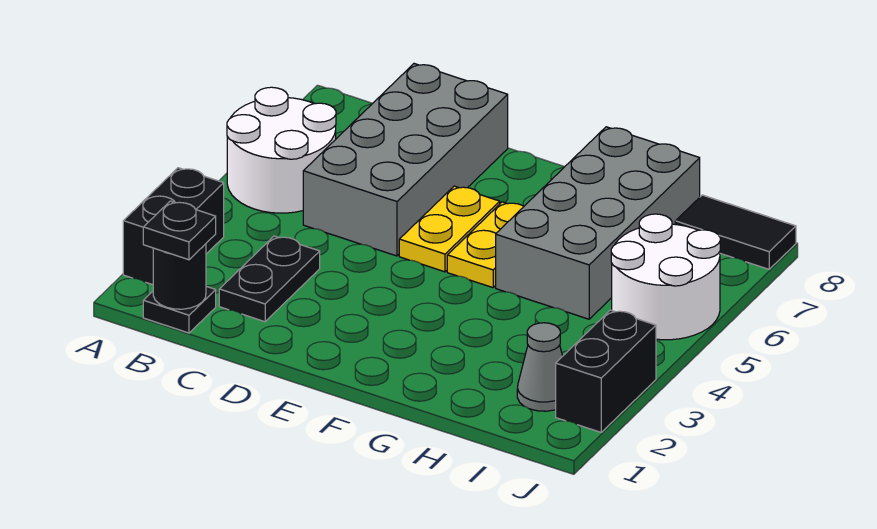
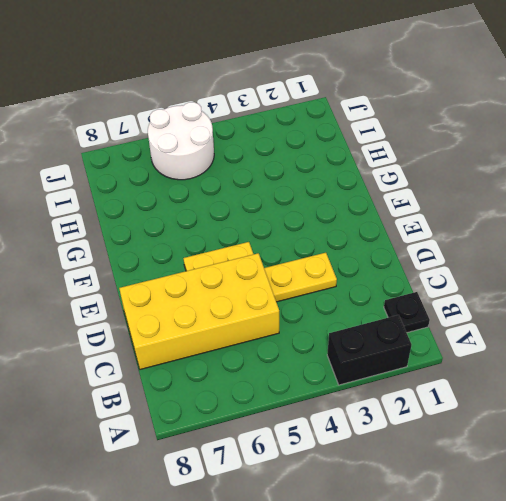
yellow brick C5:D8 level 1 -> grey brick C5:D8 level 1
yellow plate D3:D4 level 1 -> yellow plate F5:F6 level 1
none -> white round brick A5:B6 level 1
none -> black plate C2:C3 level 1
none -> grey brick G5:H8 level 1

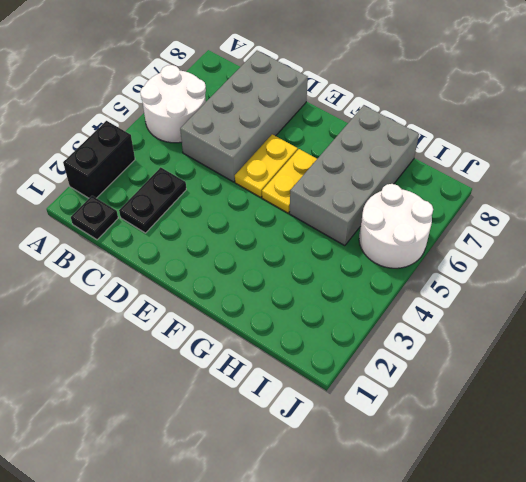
none -> grey cone I2 level 1
none -> black tile I8:J8 level 1
none -> black brick J2:J3 level 1

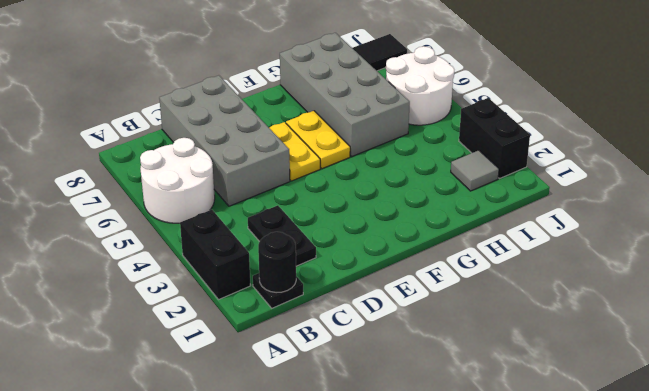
grey tile I2 level 1 -> grey cone I2 level 1
none -> black plate B1 level 3

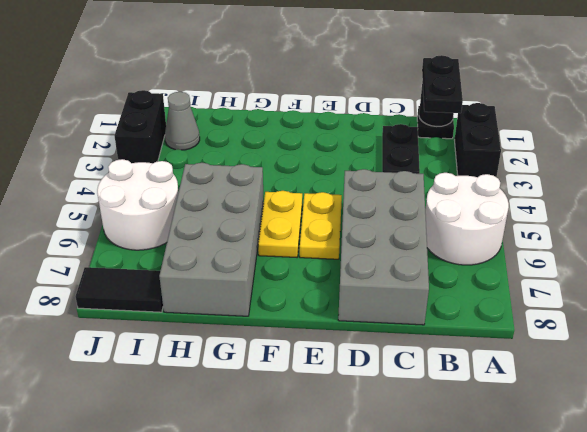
black plate B1:B2 level 3 -> black plate B1 level 3

